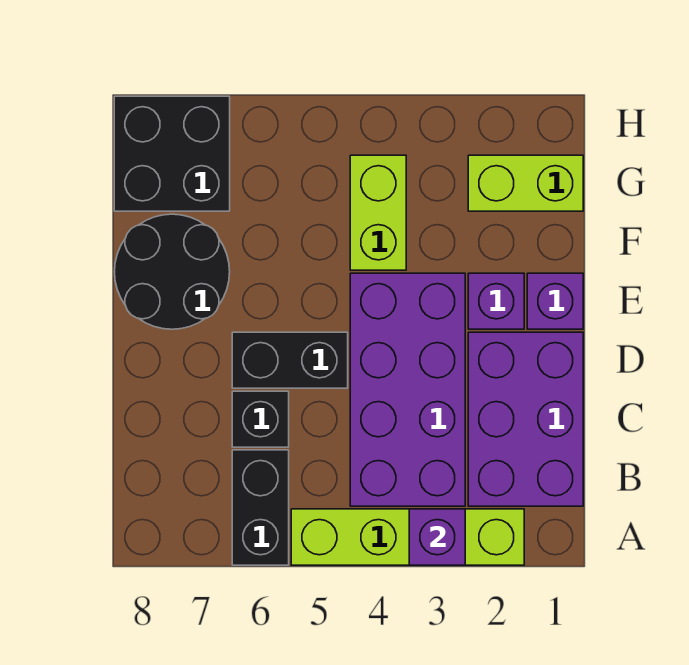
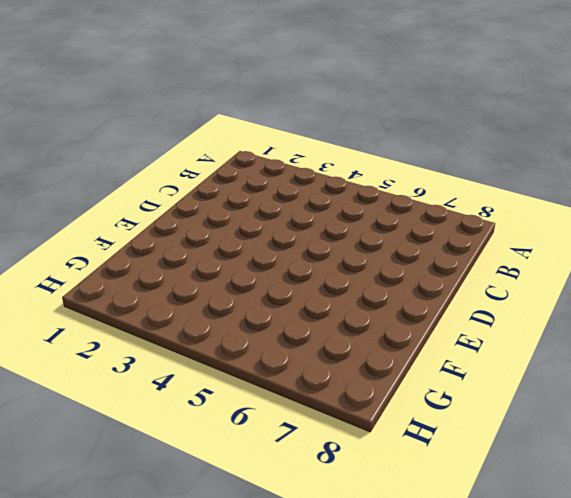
none -> lime brick A2:A5 level 1
none -> black brick A6:B6 level 1
none -> purple brick B1:D2 level 1

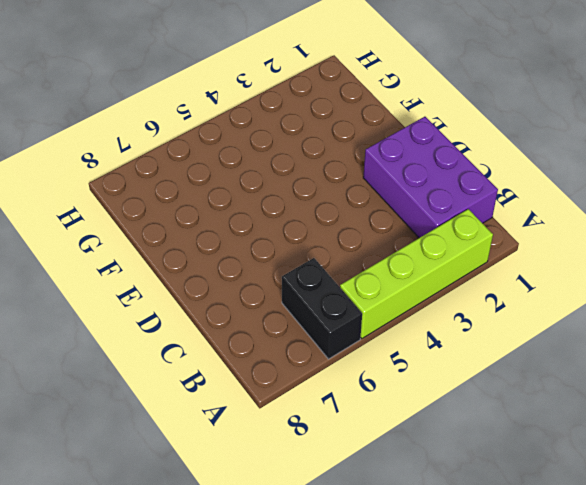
none -> purple brick B3:E4 level 1
none -> black brick C6 level 1
none -> black brick D5:D6 level 1

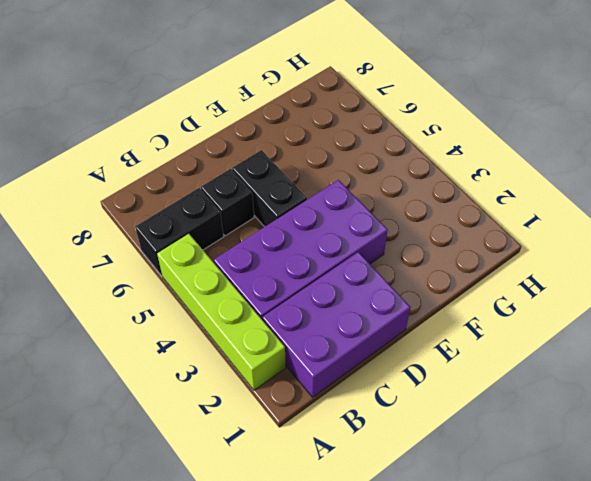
none -> purple brick E1 level 1
none -> purple brick E2 level 1
none -> black round brick E7:F8 level 1

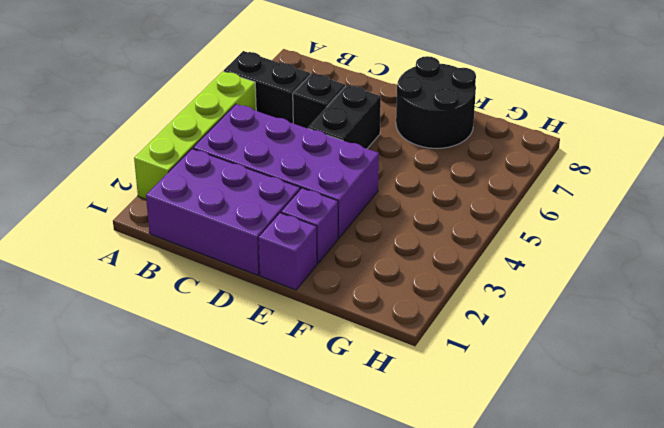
none -> lime brick F4:G4 level 1
none -> lime brick G1:G2 level 1
none -> black brick G7:H8 level 1

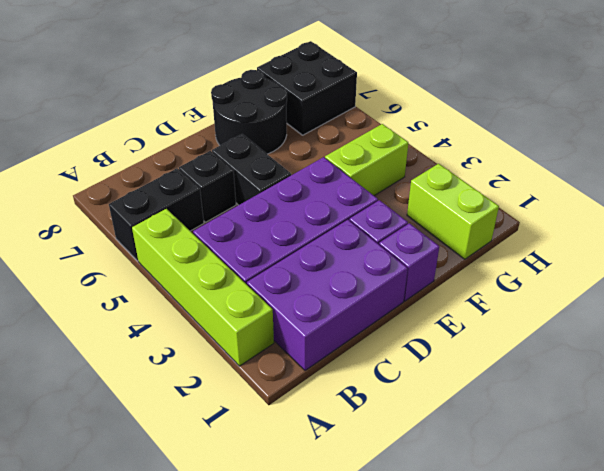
none -> purple brick A3 level 2

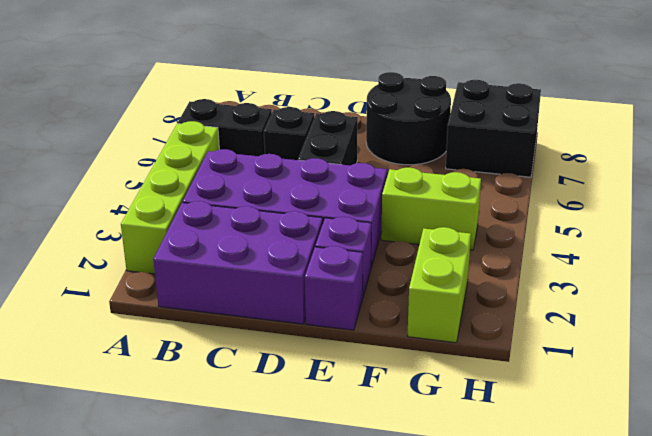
none -> purple brick A3 level 2

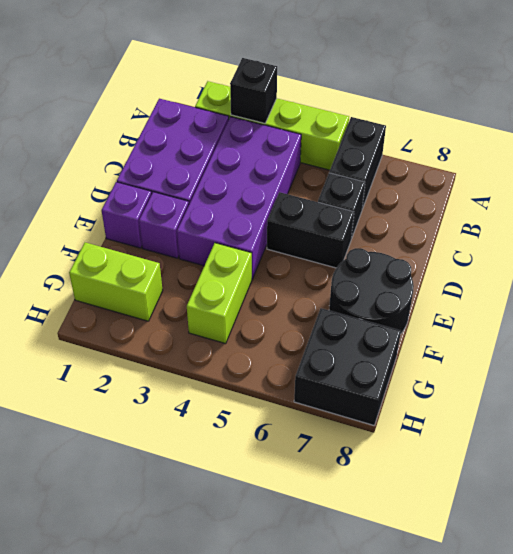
black brick A3 level 2 -> purple brick A3 level 2

